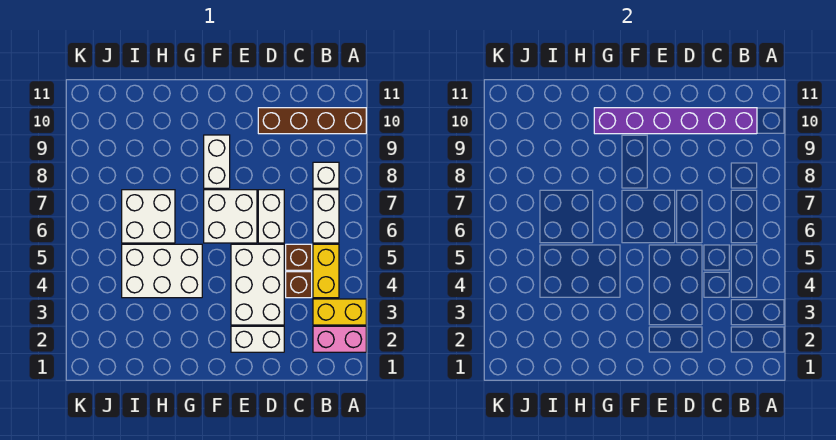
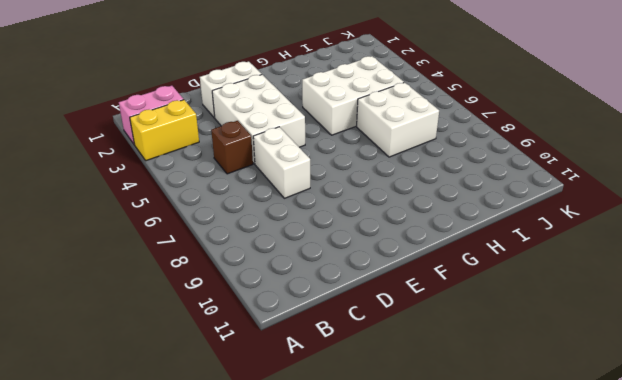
none -> brown brick A10:D10 level 1
none -> yellow brick B4:B5 level 1
none -> white brick B6:B7 level 1

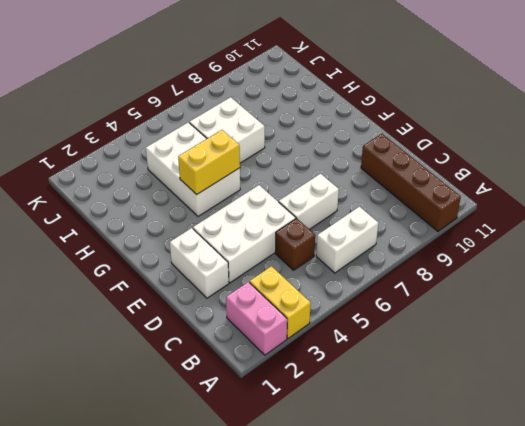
yellow brick G4:G5 level 2 -> yellow brick B4:B5 level 1
none -> white brick B8 level 1
none -> brown brick C4 level 1
none -> white brick E6:F7 level 1

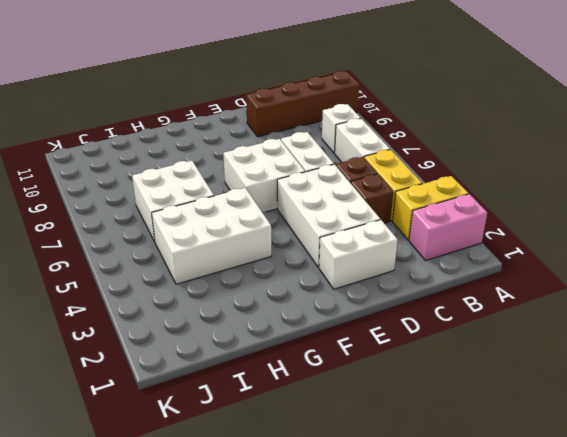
none -> white brick F8:F9 level 1
none -> purple brick B10:G10 level 2

